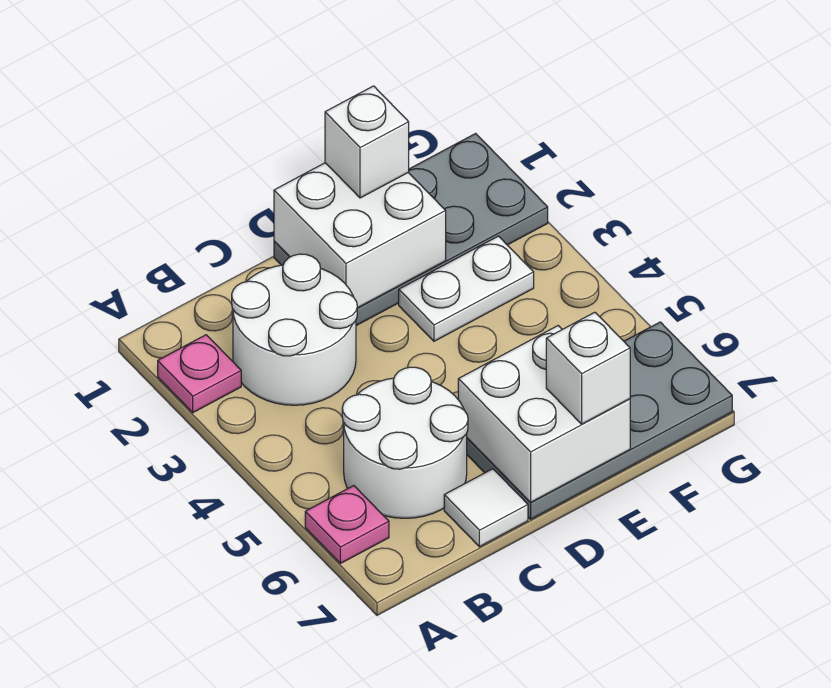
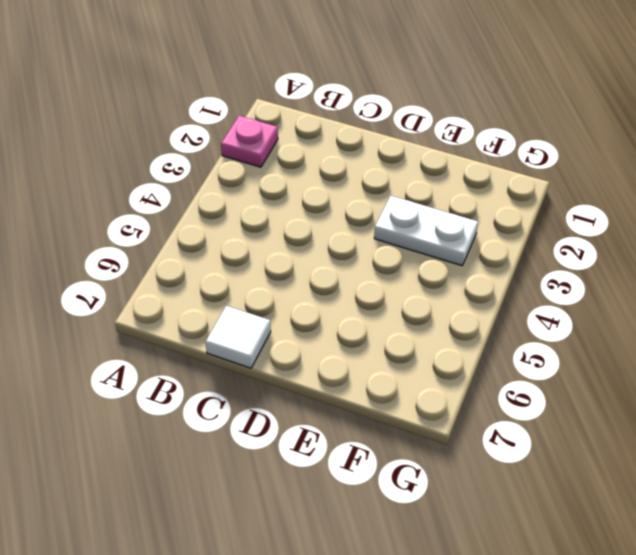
none -> pink plate A6 level 1
none -> white round brick B2:C3 level 1
none -> white round brick B5:C6 level 1

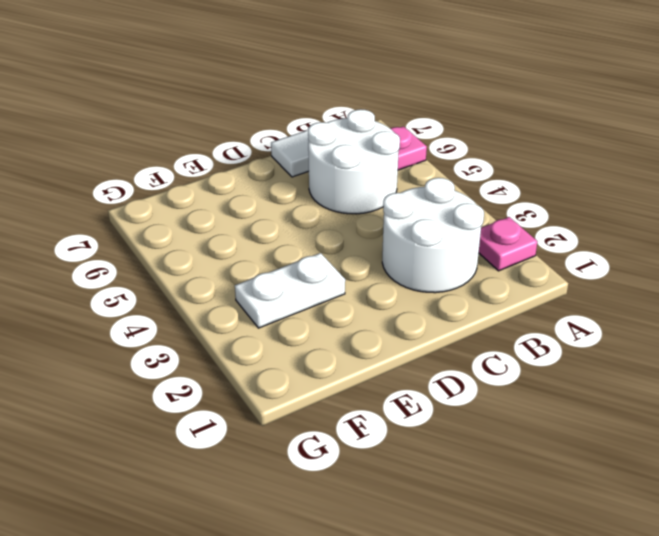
none -> grey plate D1:G2 level 1
none -> grey plate D6:G7 level 1
none -> white brick D1:E2 level 2

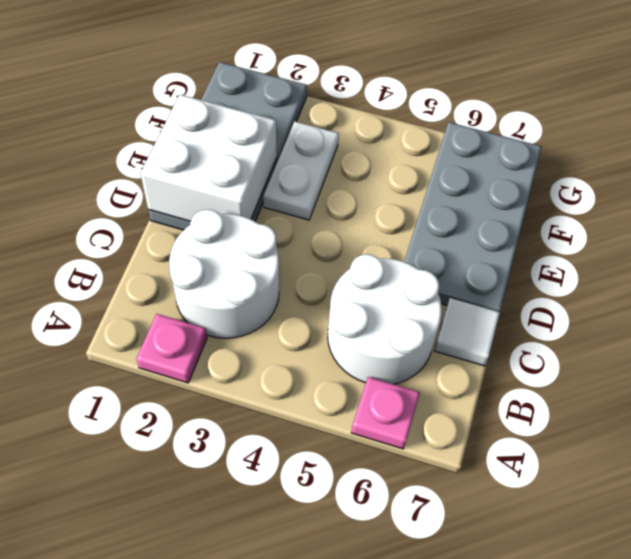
none -> white brick D6:E7 level 2
none -> white brick E1 level 3
none -> white brick E7 level 3

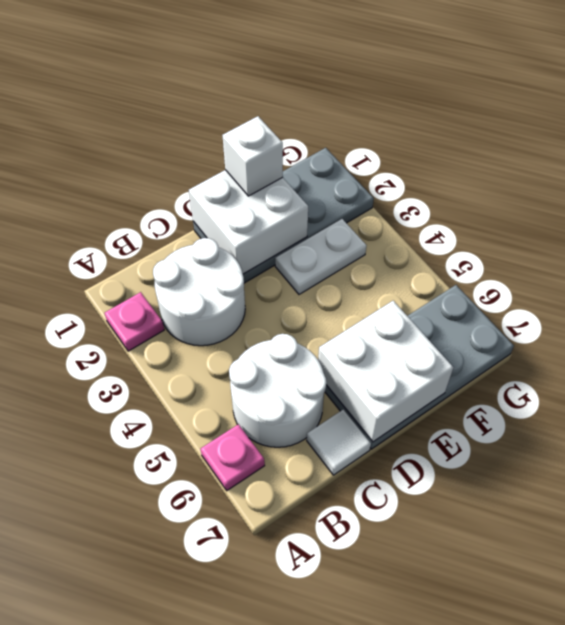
none -> white brick E7 level 3

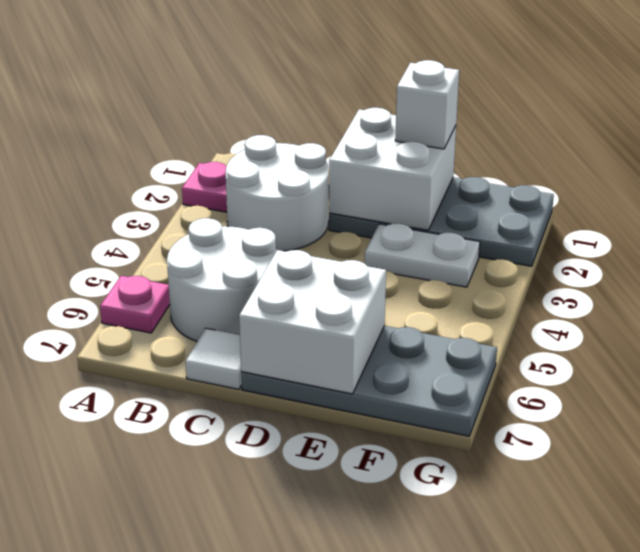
none -> white brick E7 level 3

